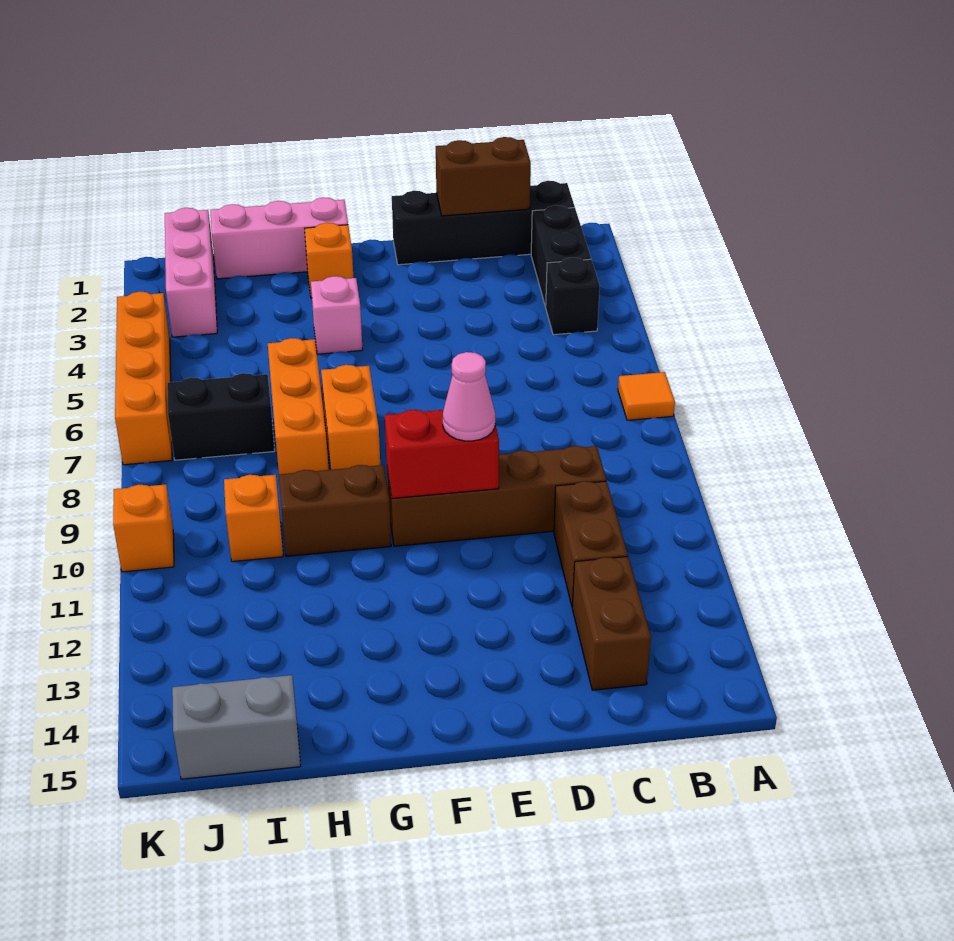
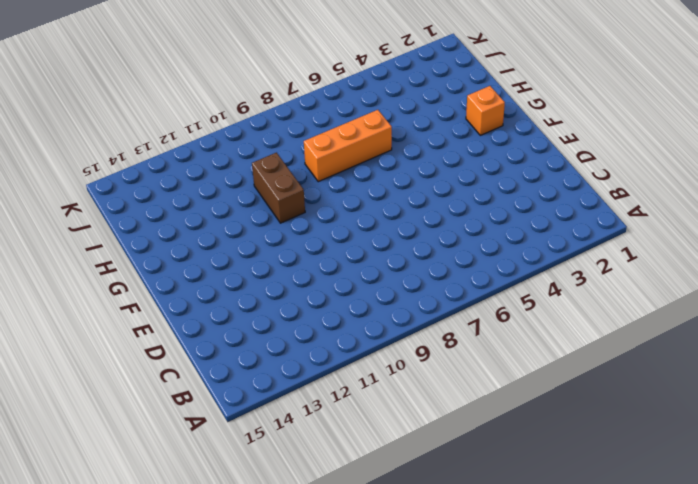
none -> orange tile A7 level 1
none -> black brick B1:E1 level 1
none -> black brick B2:B3 level 1

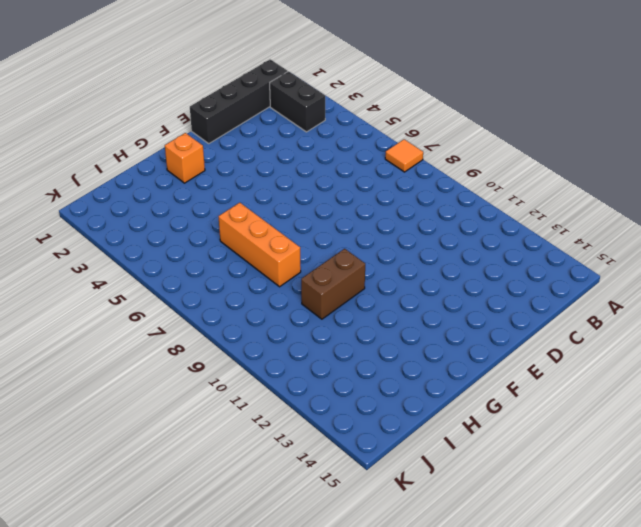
none -> black brick B4 level 1
none -> brown brick C10:F10 level 1
none -> brown brick C11:C12 level 1

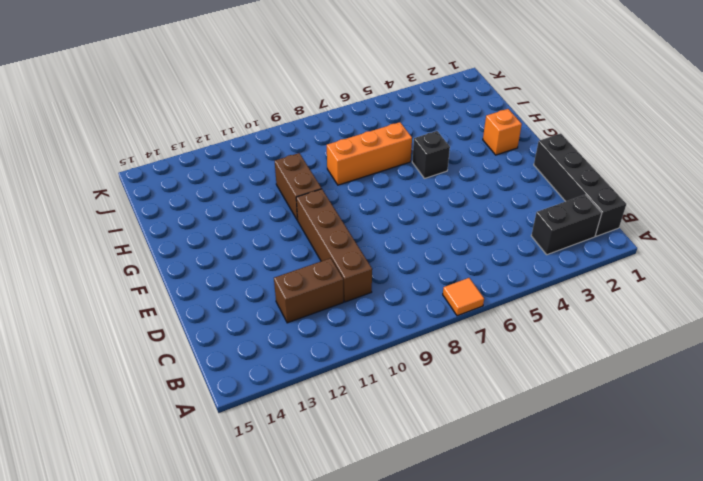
black brick G5 level 1 -> black brick B4 level 1
none -> brown brick C13:C14 level 1
none -> pink brick G1:I1 level 1
none -> pink brick G4 level 1

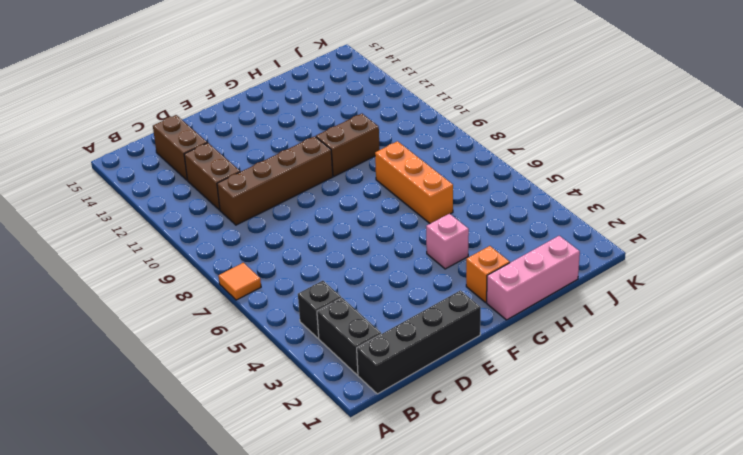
none -> orange brick G7:G8 level 1
none -> black brick I7:J7 level 1
none -> orange brick I10 level 1

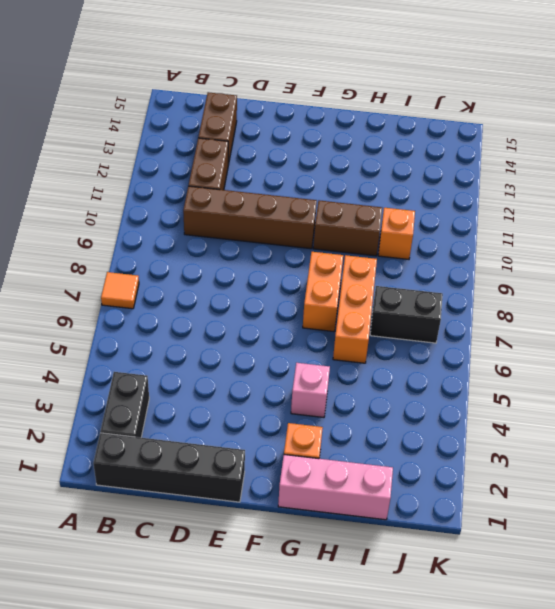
none -> black brick B4 level 1
none -> grey brick I15:J15 level 1
none -> pink brick J1:J3 level 1

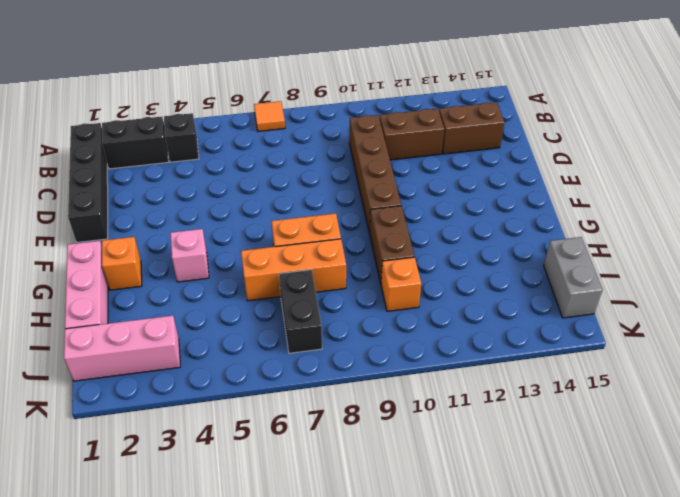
none -> orange brick K4:K7 level 1
none -> orange brick K10 level 1
none -> brown brick C1:D1 level 2

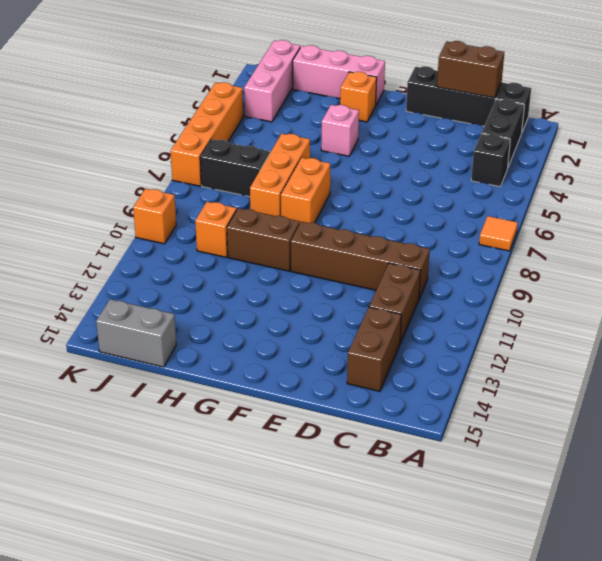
none -> red brick E10:F10 level 2
none -> pink cone E10 level 3

